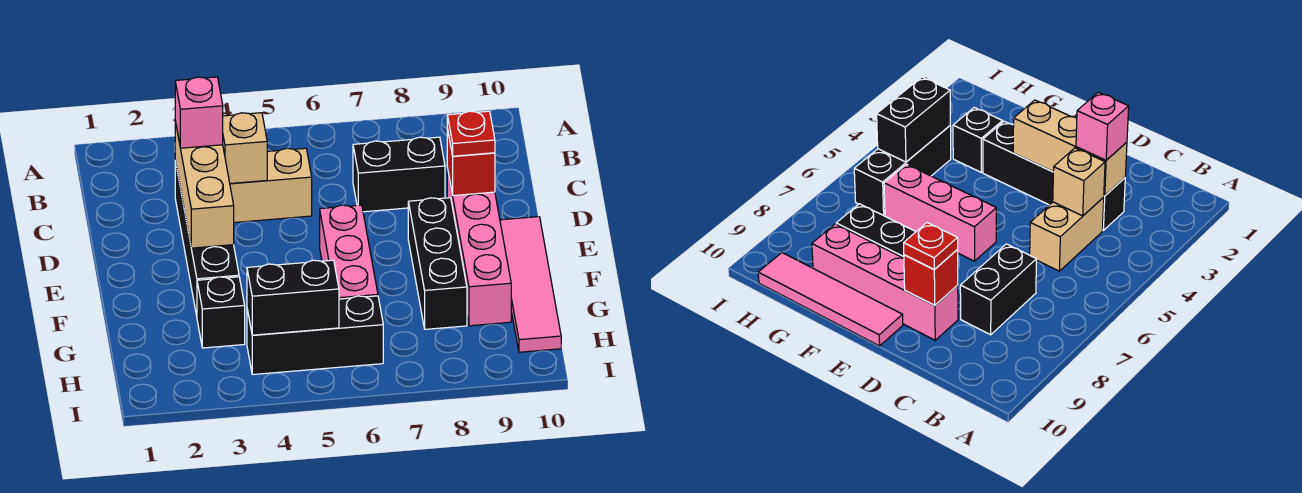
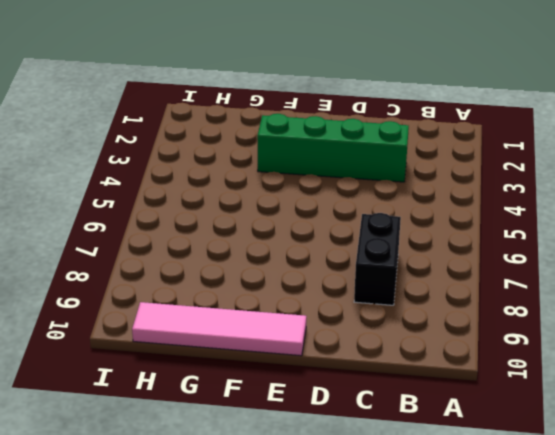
green brick C3:F3 level 1 -> black brick C3:F3 level 1
none -> tan brick C4:C5 level 1
none -> pink brick D9:G9 level 1
none -> pink brick E6:G6 level 1

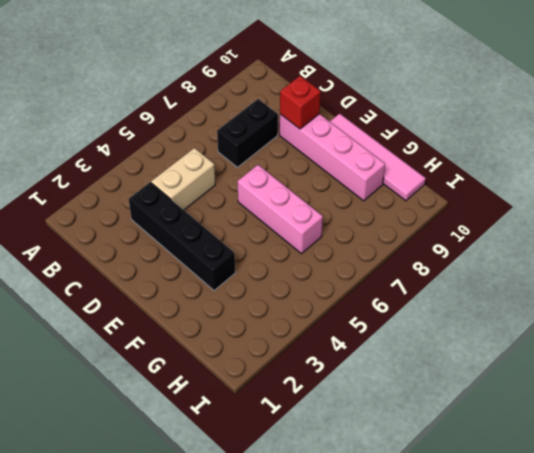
none -> black brick E8:G8 level 1
none -> black brick G3 level 1
none -> black brick H4:H6 level 1

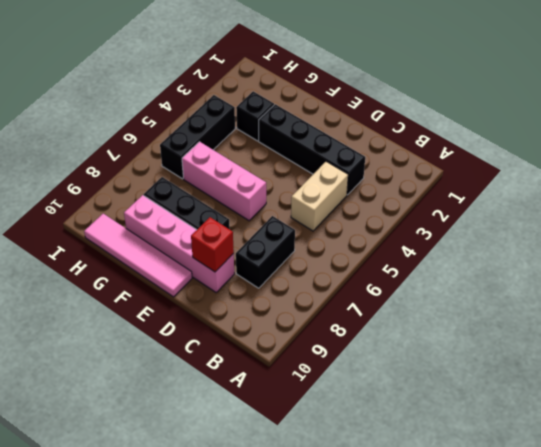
none -> tan brick C3:E3 level 2
none -> tan brick C4 level 2
none -> black brick H4:H5 level 2

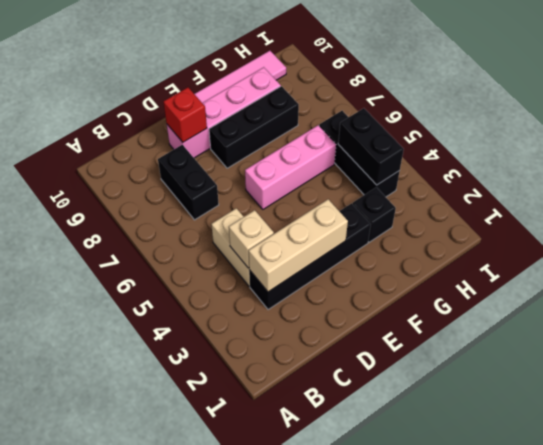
none -> pink brick C3 level 3
none -> red plate D9 level 3

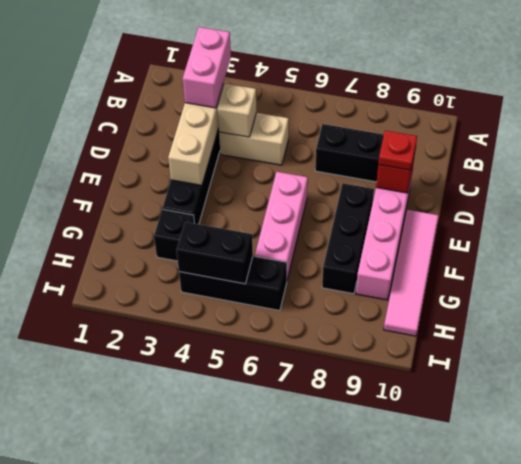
pink brick B3:C3 level 3 -> pink brick C3 level 3

